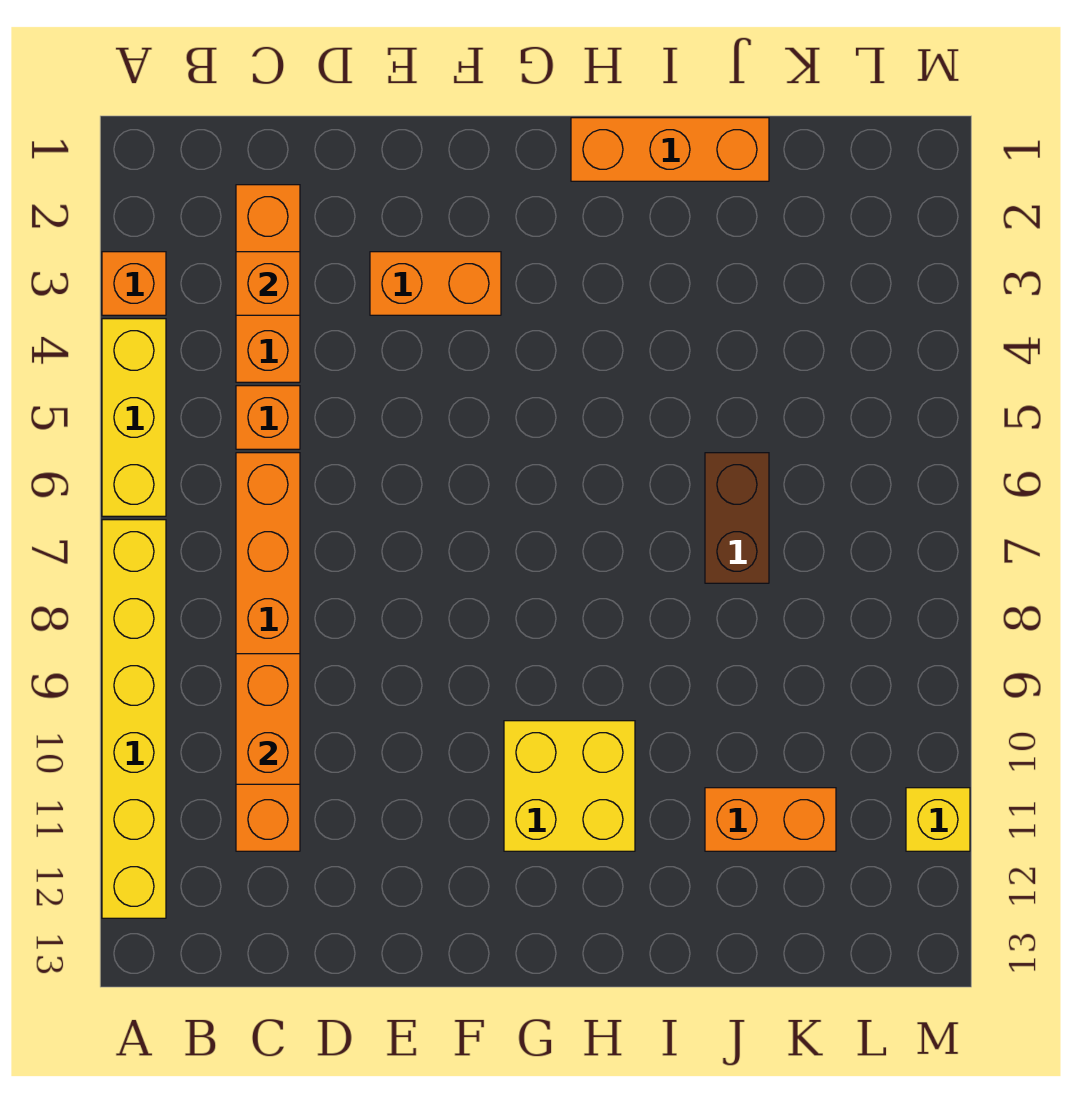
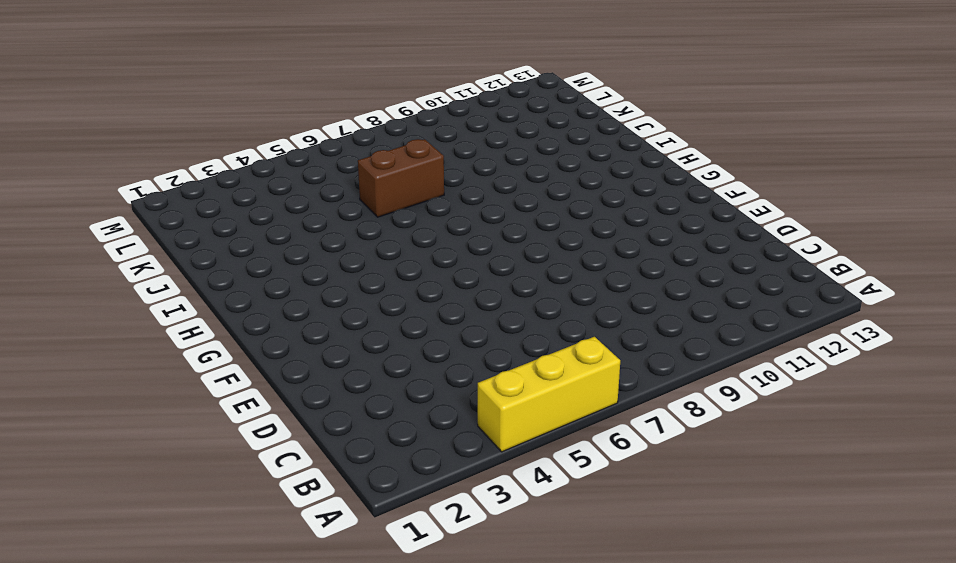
none -> orange brick A3 level 1
none -> yellow brick A7:A12 level 1
none -> orange brick C2:C4 level 1

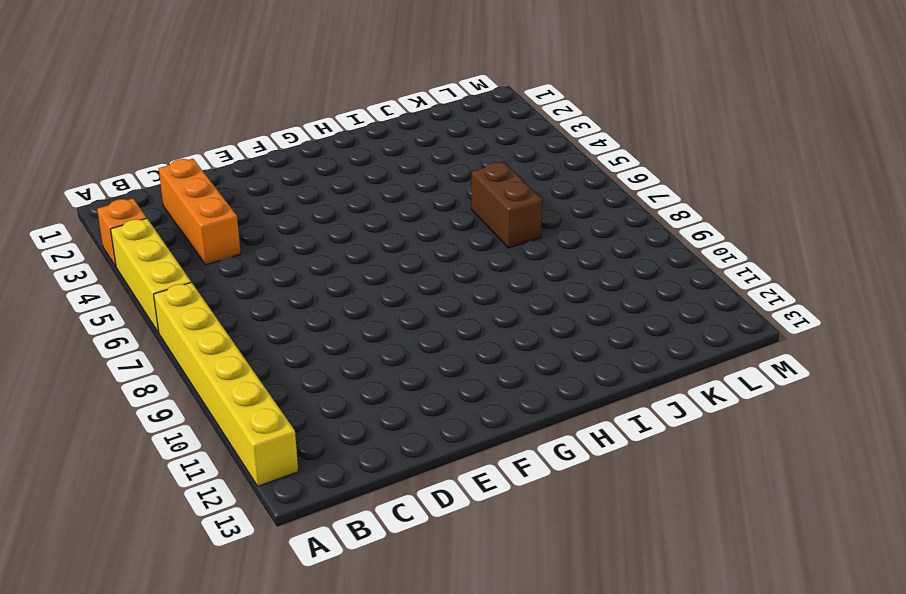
none -> orange brick C5 level 1
none -> orange brick C6:C11 level 1
none -> orange brick E3:F3 level 1

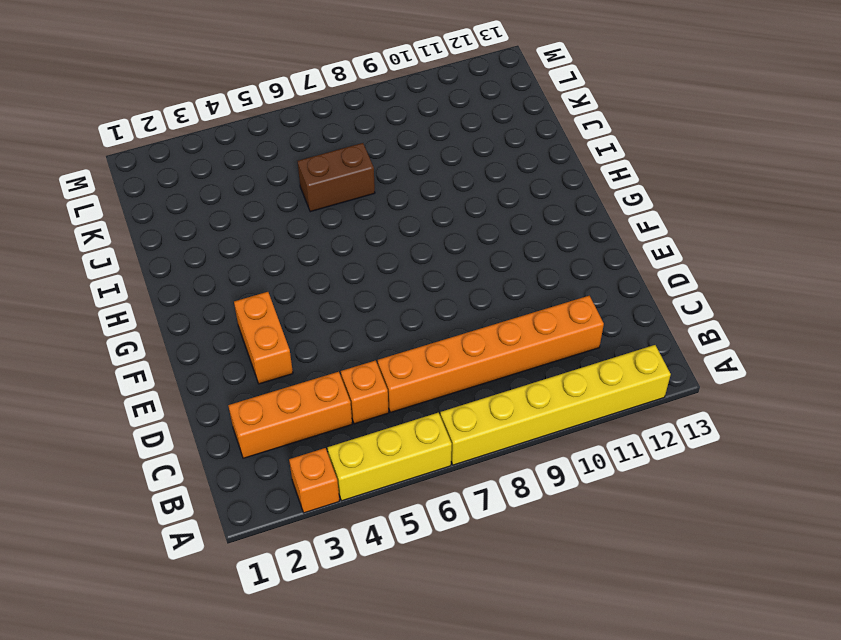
none -> yellow brick G10:H11 level 1
none -> orange brick H1:J1 level 1
none -> orange brick J11:K11 level 1

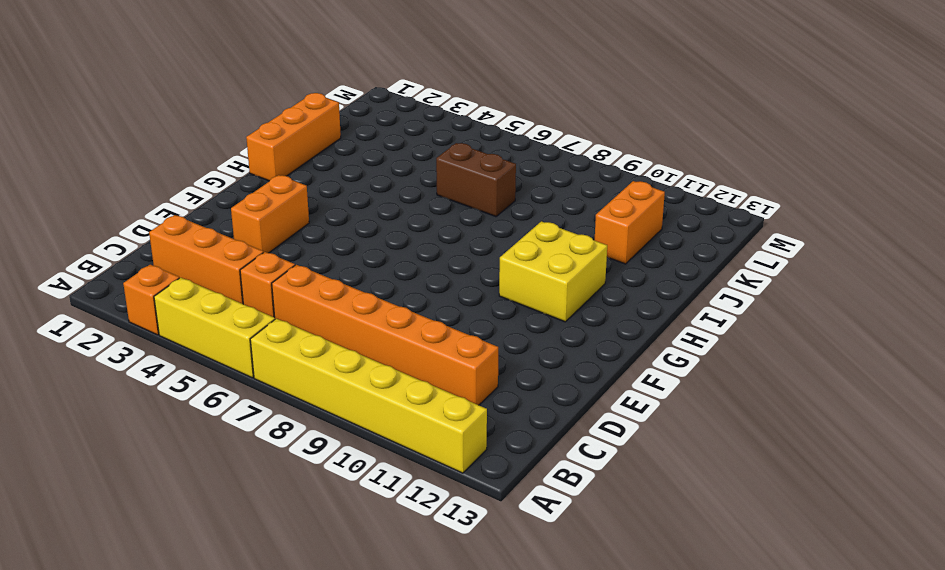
none -> yellow brick M11 level 1
none -> orange brick C3 level 2
none -> orange brick C9:C10 level 2

